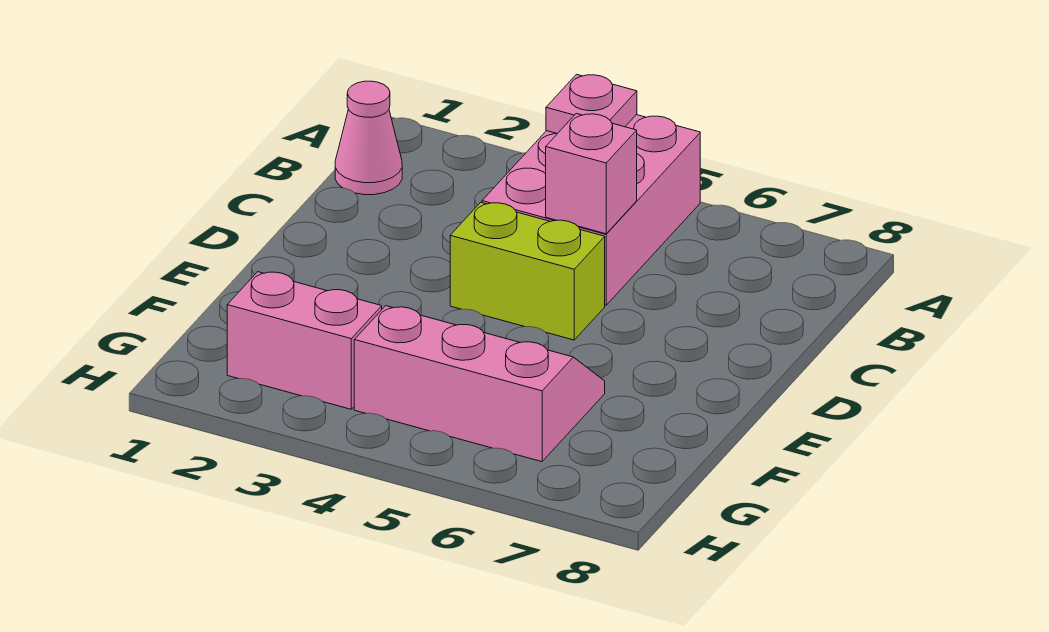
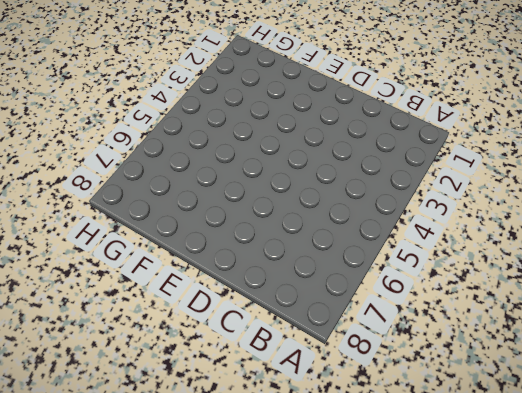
none -> pink brick A4:C5 level 1
none -> pink cone B1 level 1

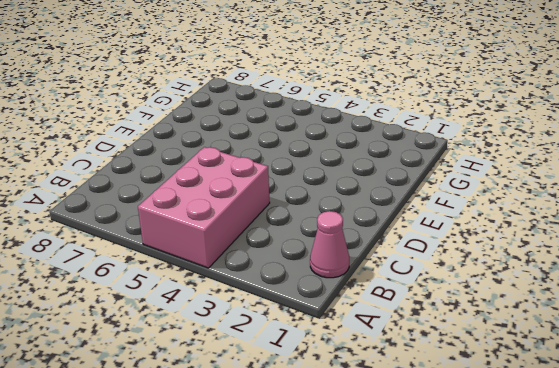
none -> lime brick D4:D5 level 1
none -> pink slope F4:G6 level 1 top G

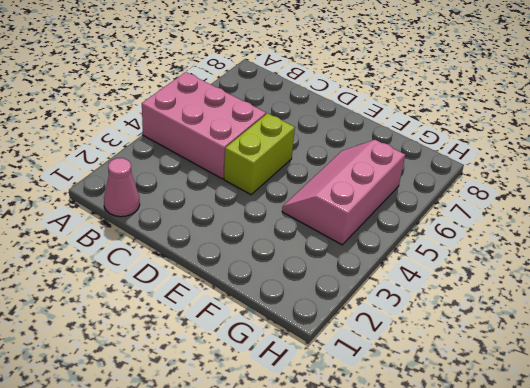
none -> pink brick G2:G3 level 1
none -> pink plate A4 level 2

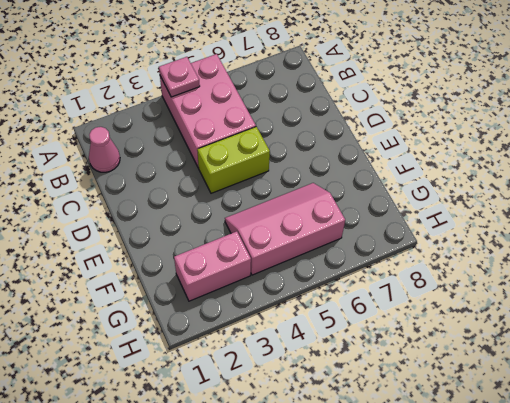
none -> pink brick C5 level 2

